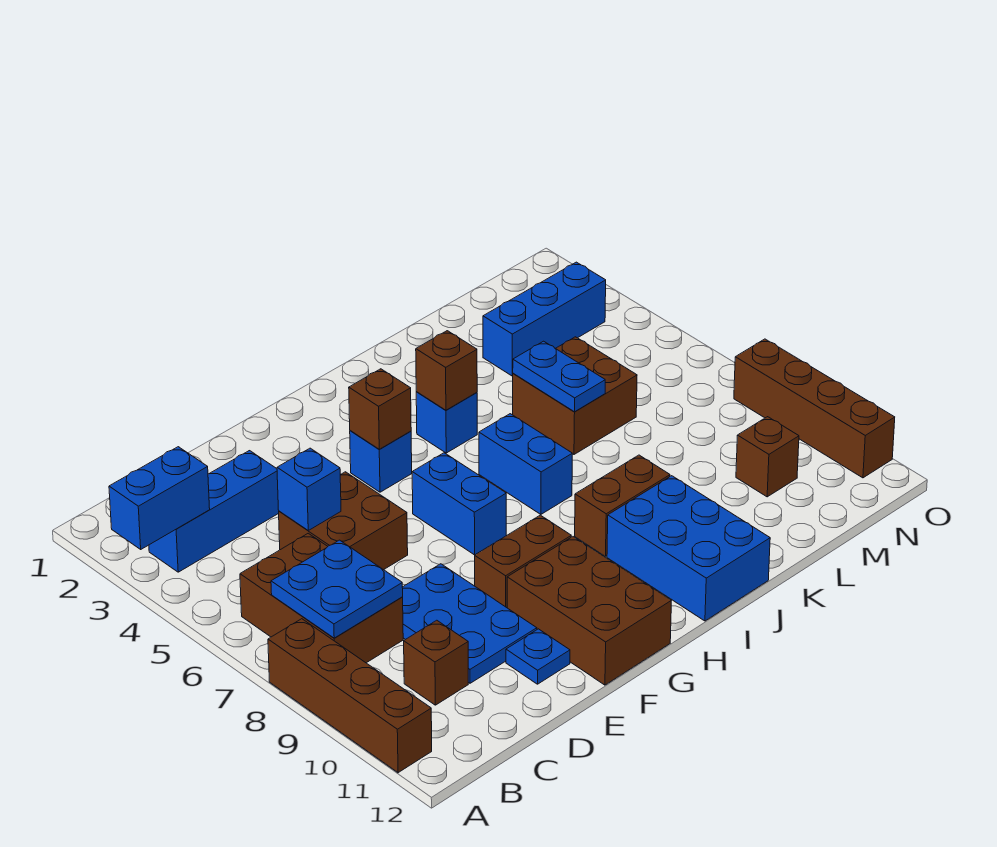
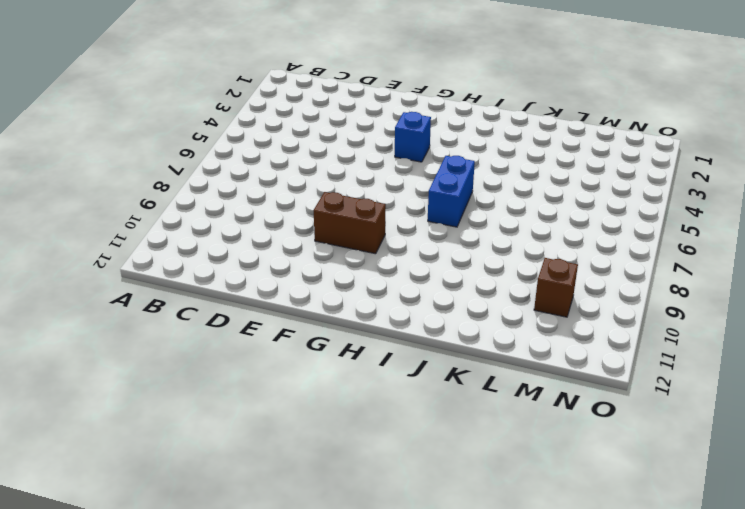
none -> brown brick A8:A11 level 1
none -> blue brick B3:D3 level 1
none -> brown brick B6:C8 level 1

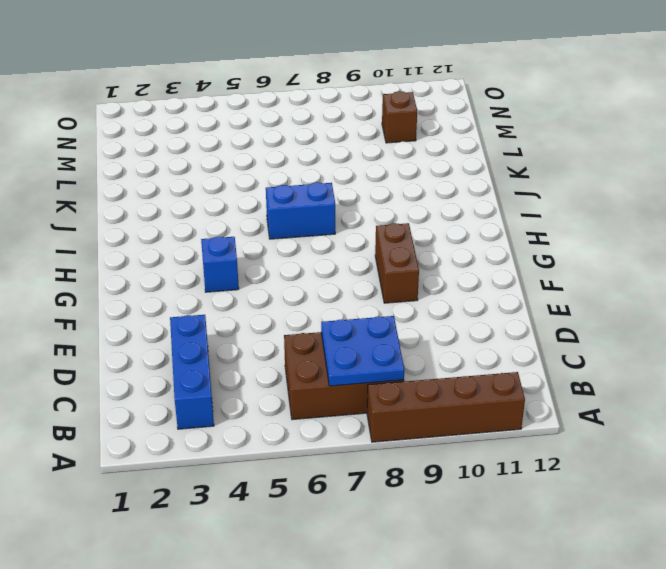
none -> brown brick C10 level 1
none -> brown brick D5:E6 level 1
none -> blue plate D8:E10 level 1

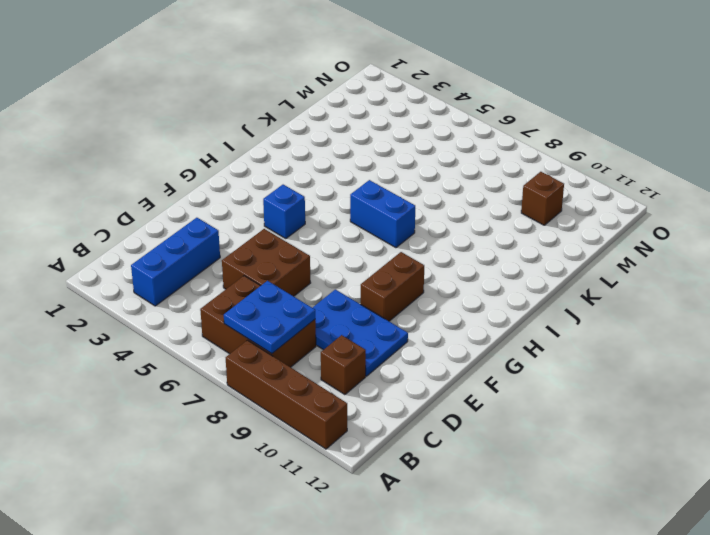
none -> blue plate E11 level 1
none -> brown brick F10:G12 level 1
none -> blue brick G6:G7 level 1

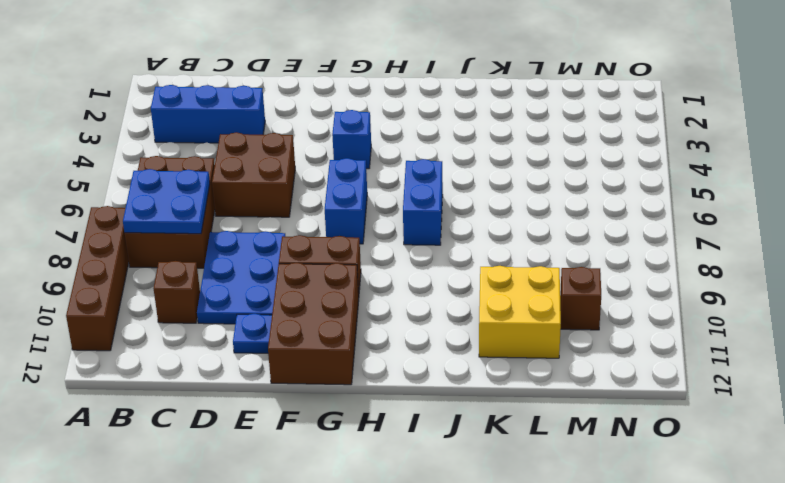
yellow brick K10:L11 level 1 -> none
none -> blue brick I4 level 1
none -> brown brick I9:J9 level 1
none -> blue brick I10:J12 level 1

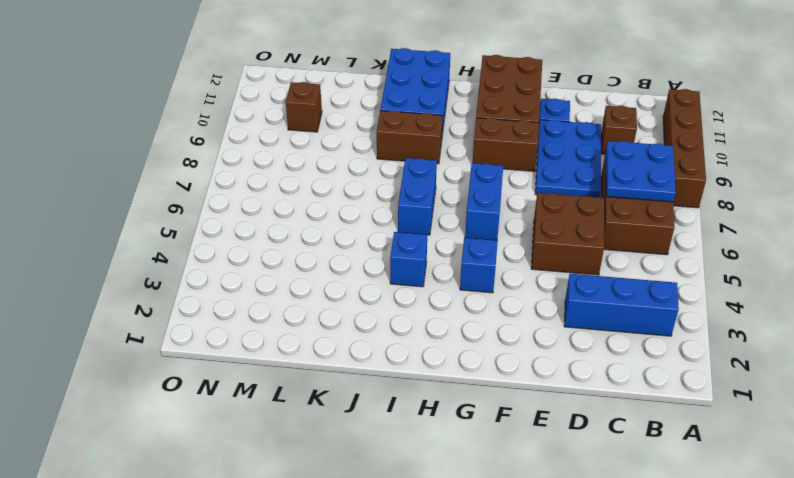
none -> brown brick K5:L6 level 1
none -> blue brick L3:N3 level 1
none -> brown brick O8:O11 level 1

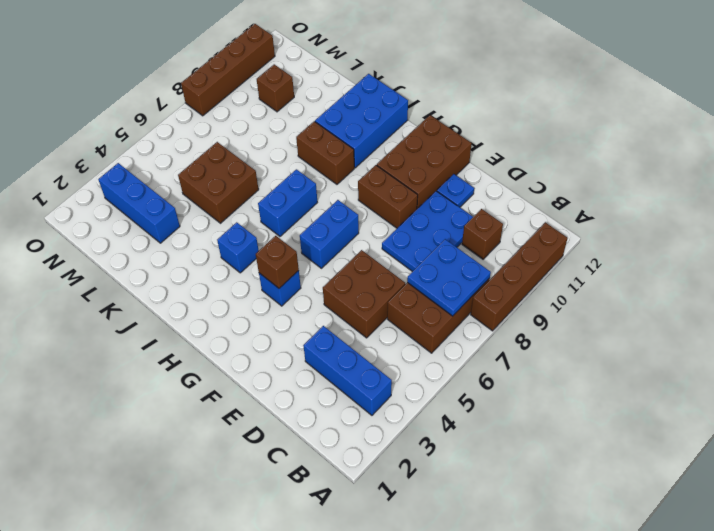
none -> blue brick A3:B3 level 2
none -> blue brick D5 level 2
none -> brown brick I4 level 2

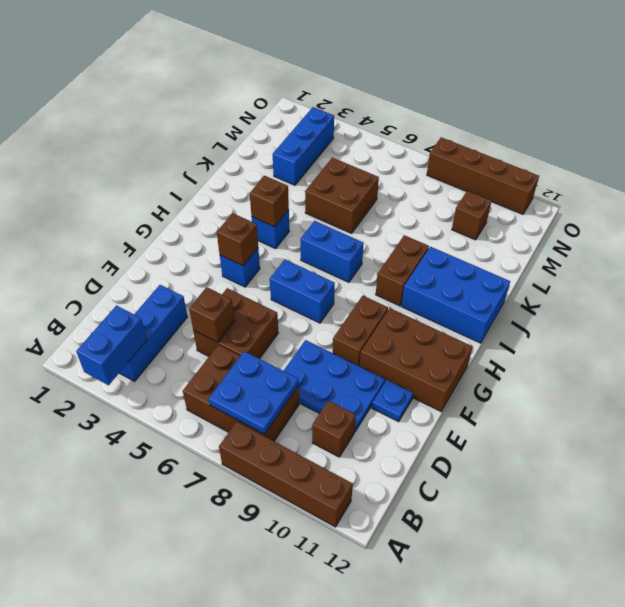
brown brick D5 level 2 -> blue brick D5 level 2
none -> blue plate K5:K6 level 2

